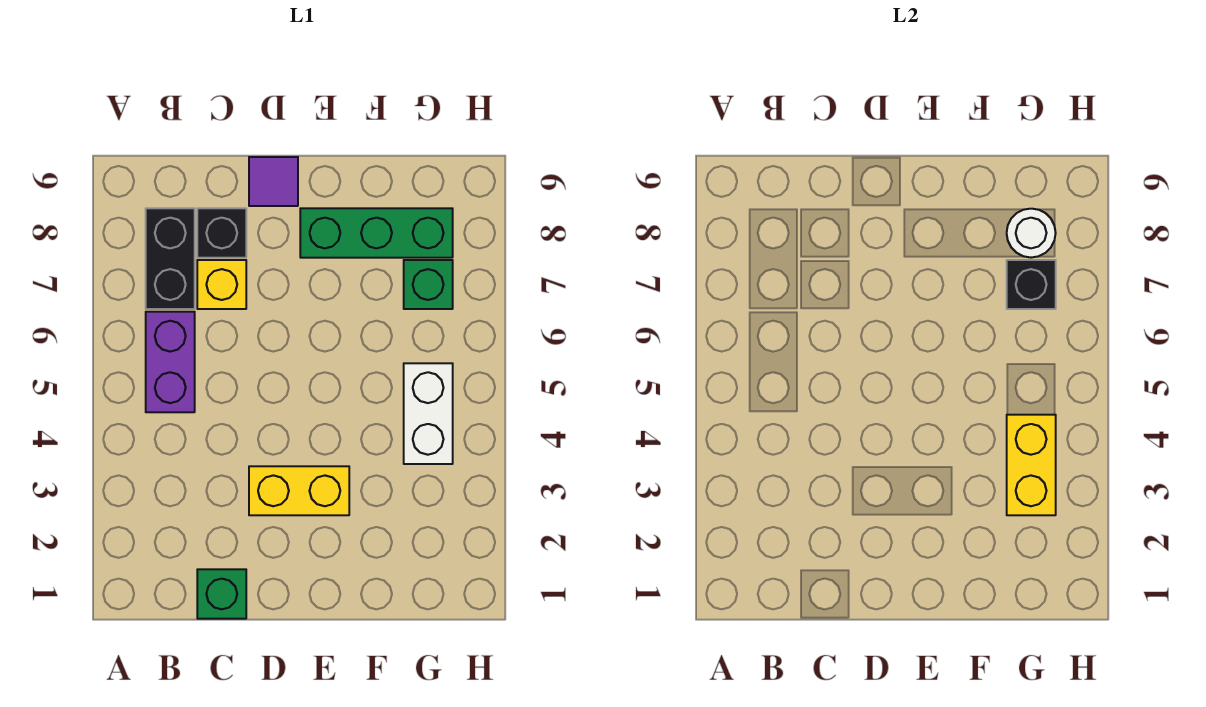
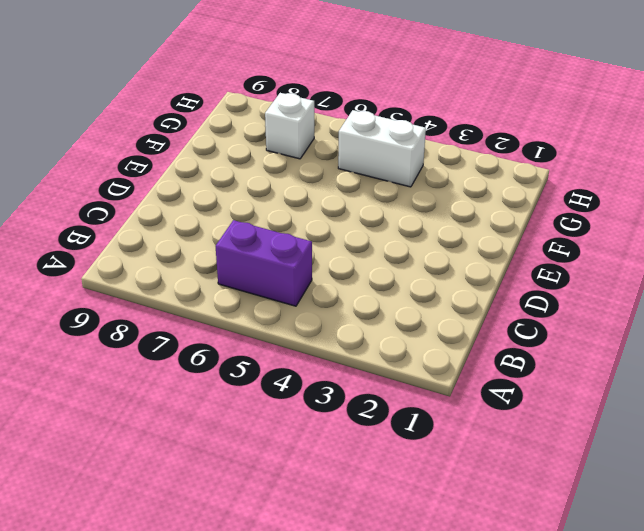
white brick G7 level 1 -> green brick G7 level 1
none -> black brick B7:B8 level 1
none -> green brick C1 level 1
none -> yellow brick C7 level 1

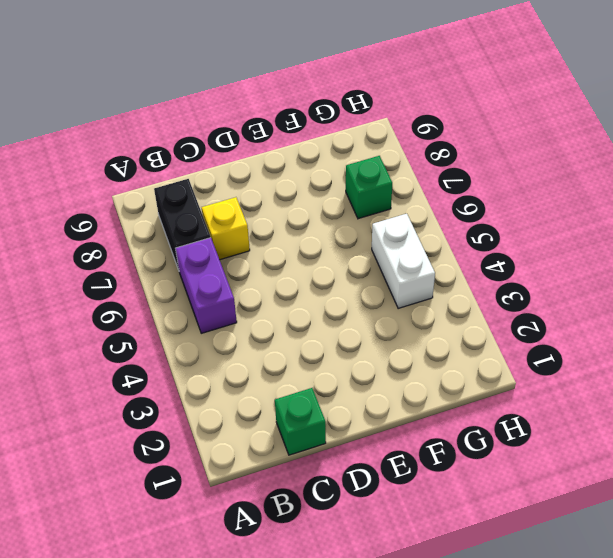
none -> black brick C8 level 1
none -> yellow brick D3:E3 level 1
none -> purple tile D9 level 1

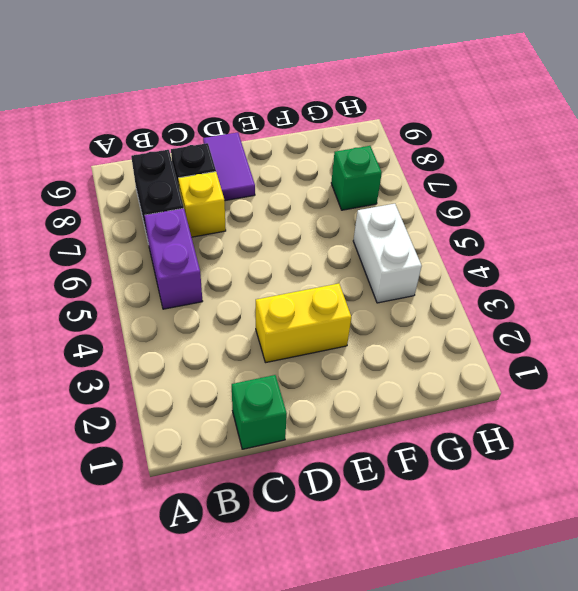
purple tile D8:D9 level 1 -> purple tile D9 level 1
none -> green brick E8:G8 level 1
none -> yellow brick G3:G4 level 2
none -> black brick G7 level 2

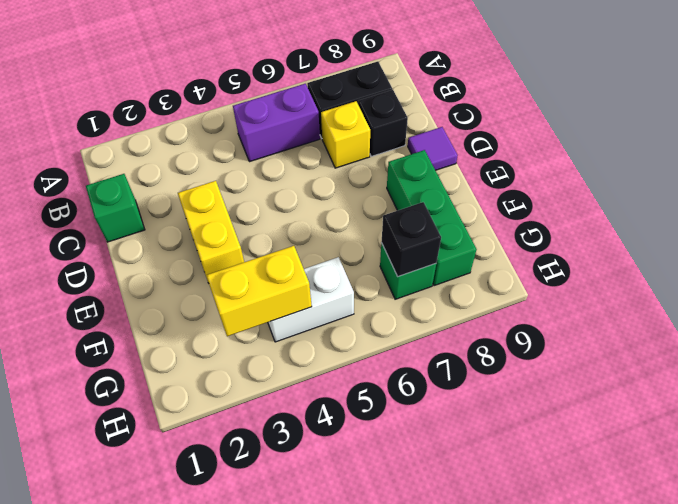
none -> white round brick G8 level 2

